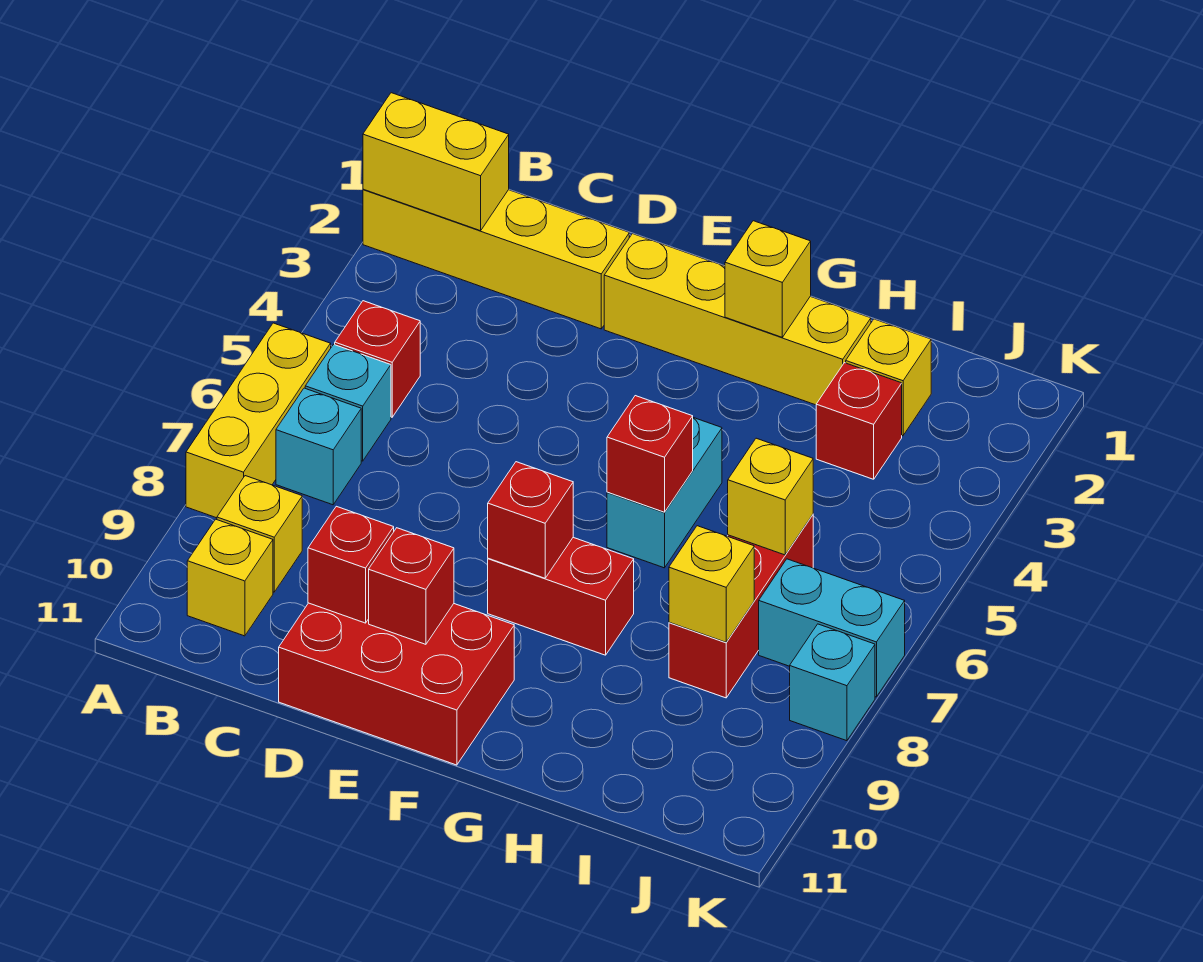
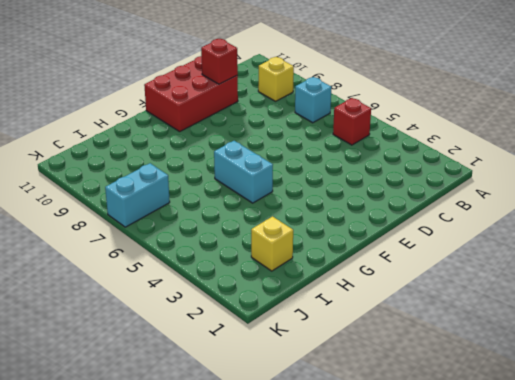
none -> yellow brick A2:D2 level 1
none -> yellow brick A6:A8 level 1
none -> cyan brick B6 level 1

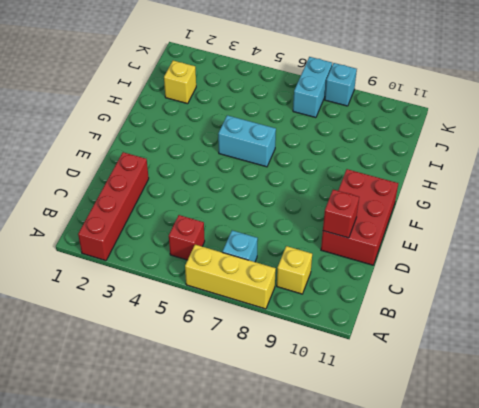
red brick A2:D2 level 1 -> yellow brick A2:D2 level 1
none -> cyan brick B6 level 1
none -> yellow brick B10 level 1
none -> yellow brick E2:H2 level 1

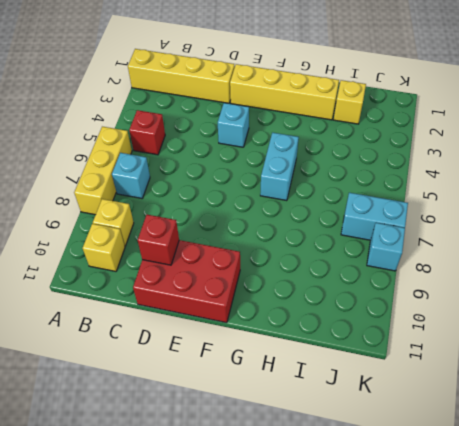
cyan brick E4 level 1 -> cyan brick B6 level 1
none -> red brick F8:G8 level 1
none -> red brick I3 level 1
none -> red brick I6:I8 level 1

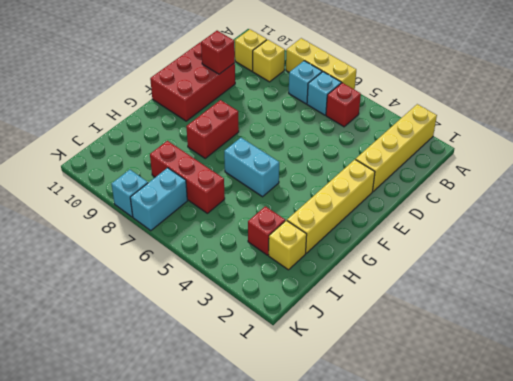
none -> yellow brick A2:B2 level 2
none -> red brick E10 level 2
none -> red brick F8 level 2

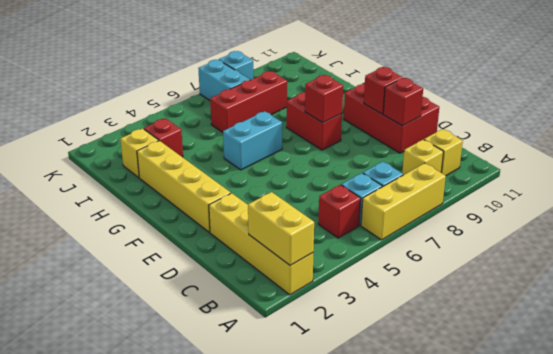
none -> yellow brick G2 level 2
none -> red brick G6 level 2
none -> yellow brick I6 level 2

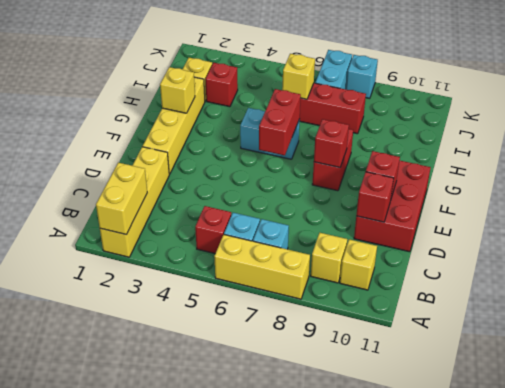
red brick F6:G6 level 2 -> red brick G6 level 2
none -> yellow brick I8 level 2

